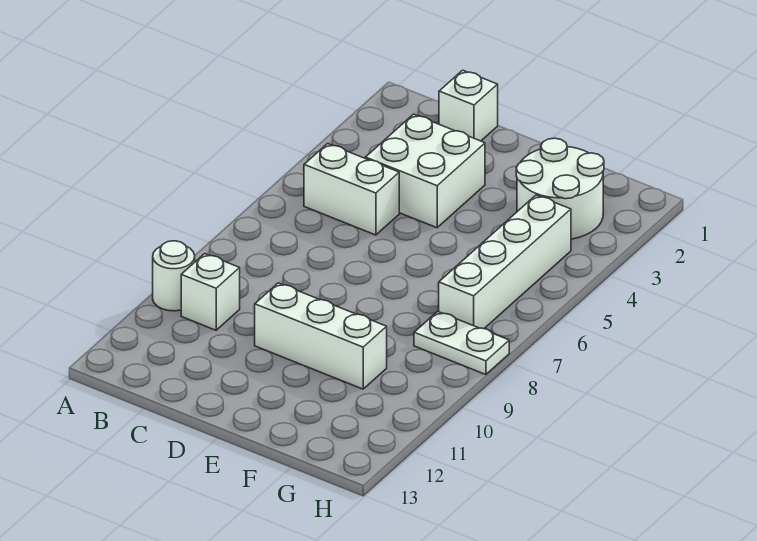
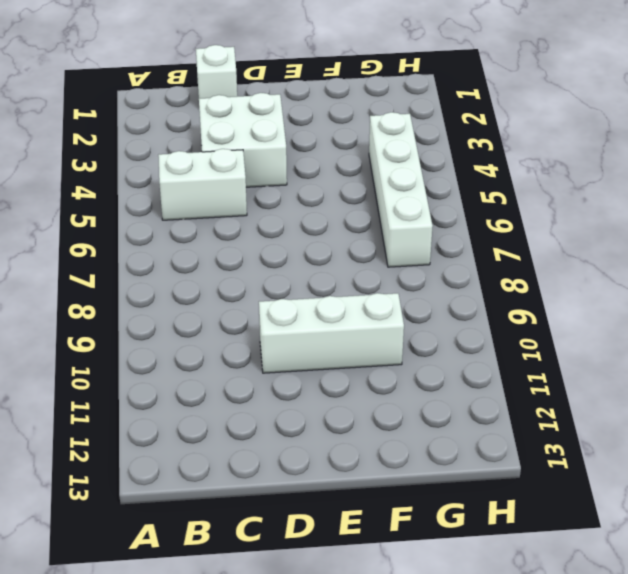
none -> white round brick A10 level 1
none -> white brick B10 level 1

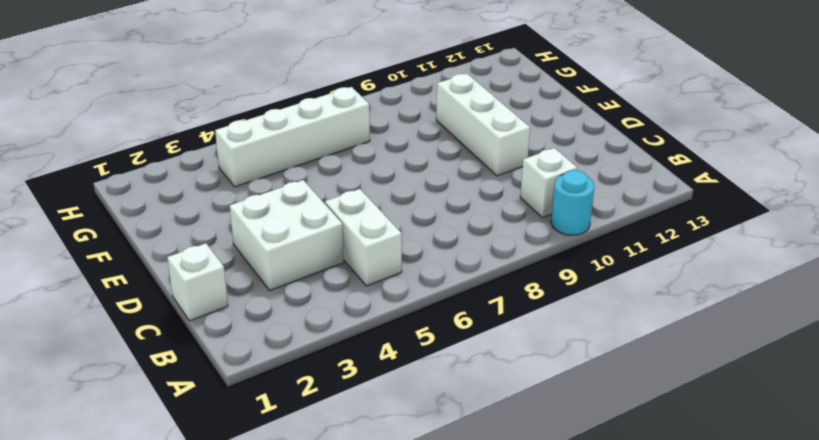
cyan round brick A10 level 1 -> white round brick A10 level 1
none -> white round brick F2:G3 level 1
none -> white plate G8:H8 level 1

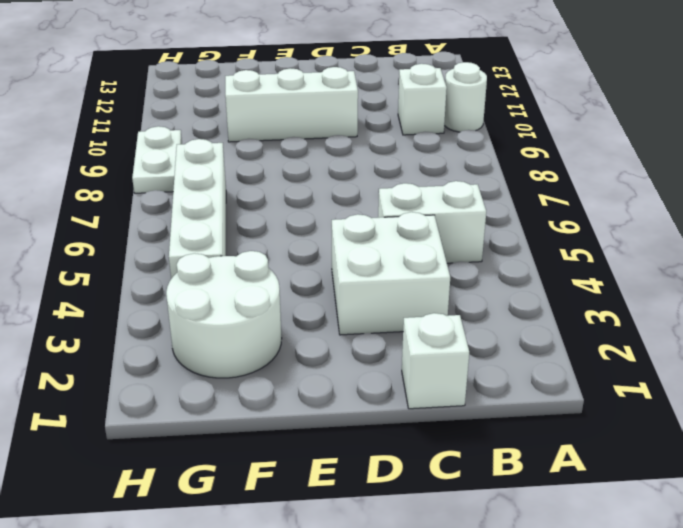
white plate H8:H9 level 1 -> white plate G8:H8 level 1

